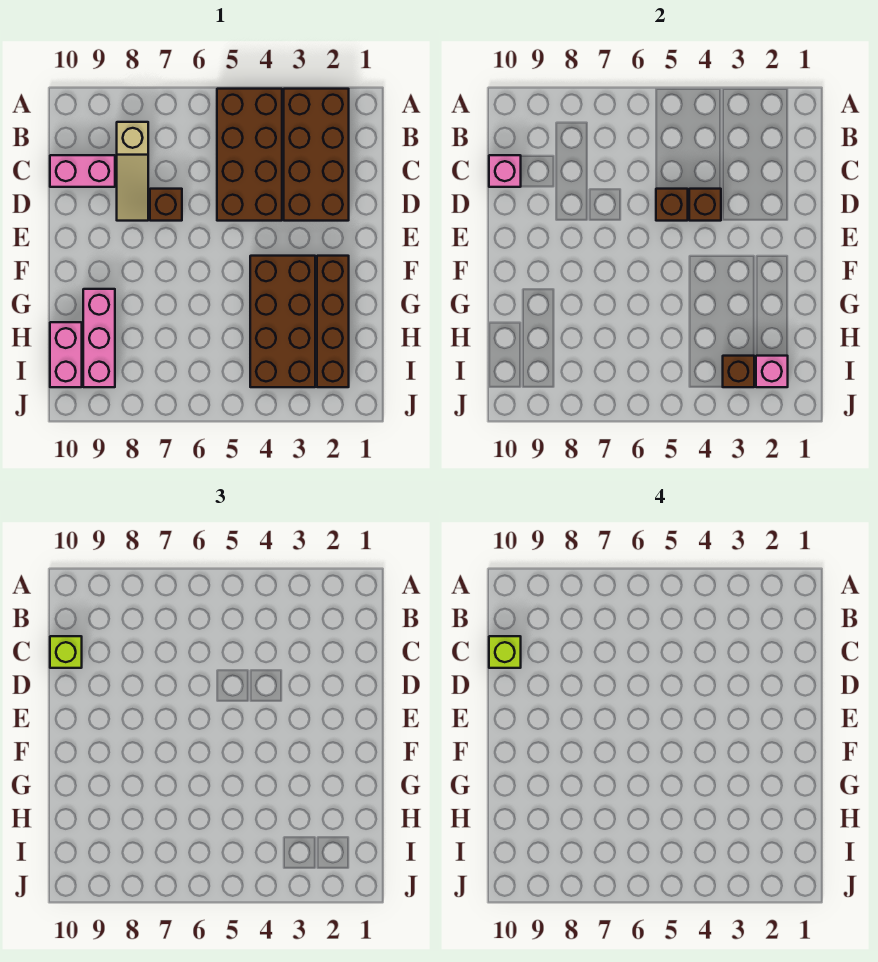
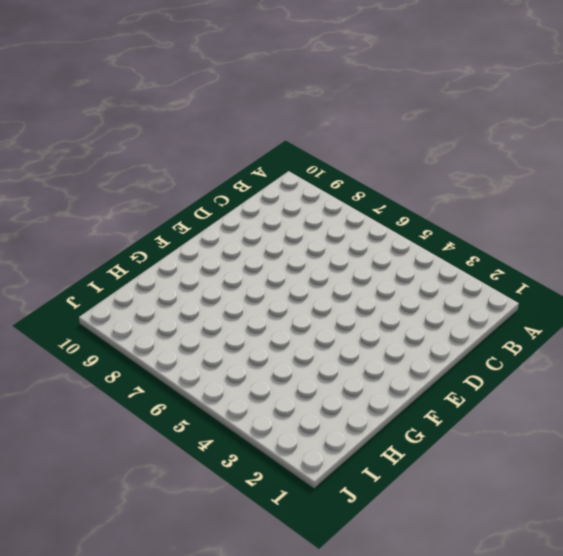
none -> brown brick A2:D3 level 1
none -> brown brick A4:D5 level 1
none -> tan slope B8:D8 level 1 top B

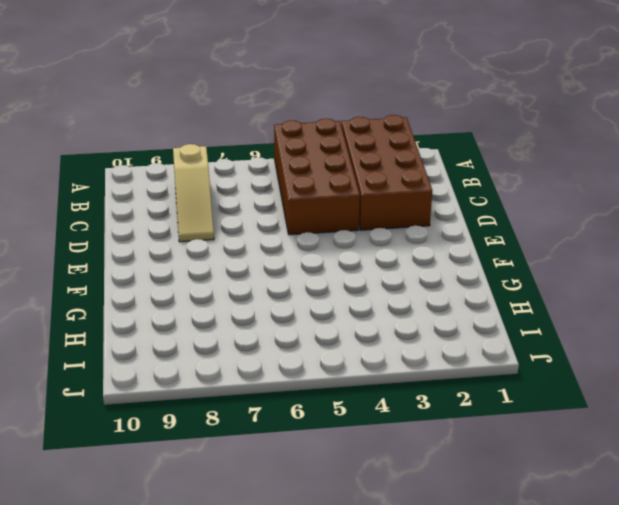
none -> pink brick C9:C10 level 1
none -> brown brick D7 level 1
none -> brown brick F2:I2 level 1

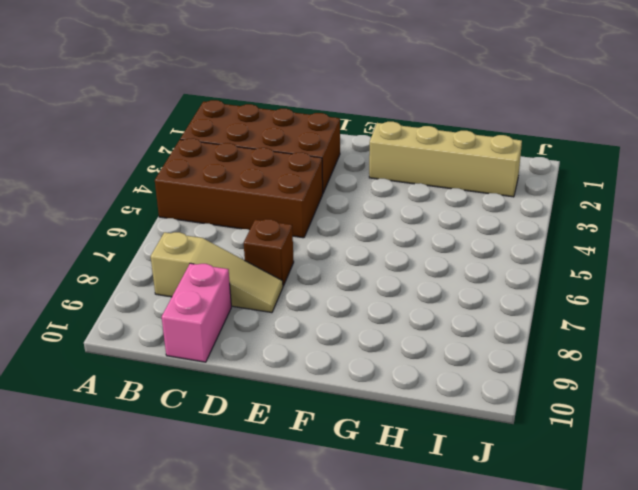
tan brick F2:I2 level 1 -> brown brick F2:I2 level 1
none -> brown brick F3:I4 level 1
none -> pink brick G9:I9 level 1
none -> pink brick H10:I10 level 1

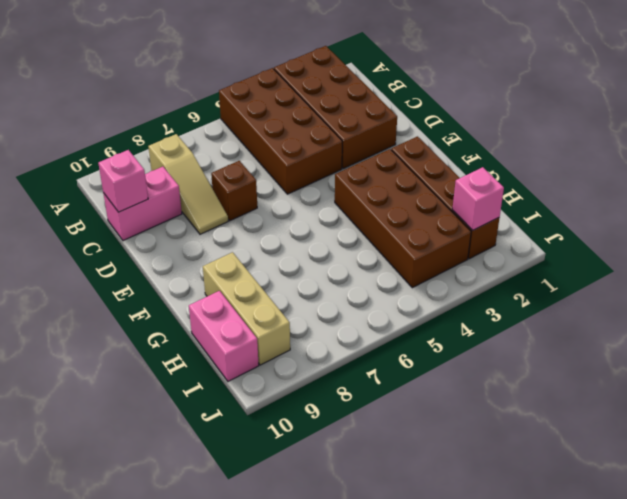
tan brick G9:I9 level 1 -> pink brick G9:I9 level 1
none -> brown brick D4 level 2
none -> brown brick D5 level 2
none -> brown brick I3 level 2

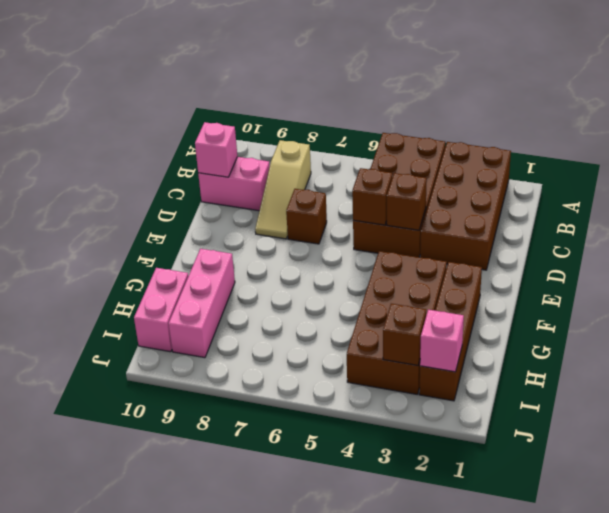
none -> lime brick C10 level 3
none -> lime brick C10 level 4

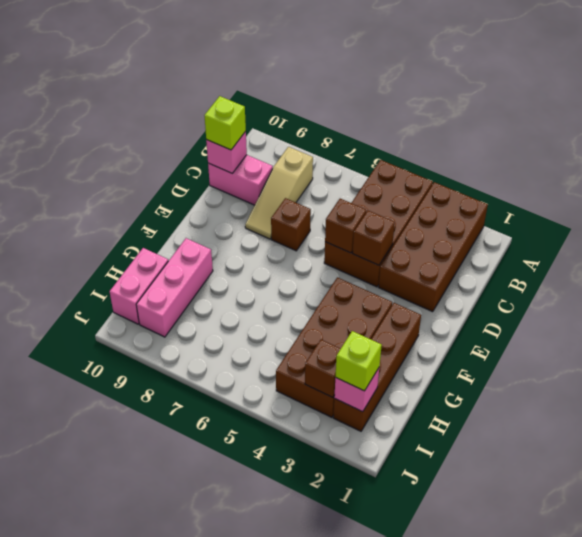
lime brick I2 level 3 -> lime brick C10 level 4

